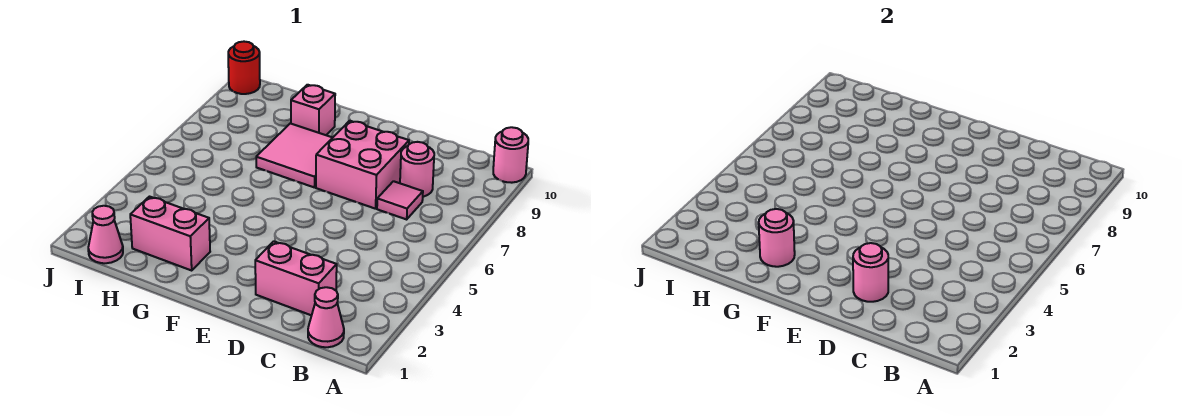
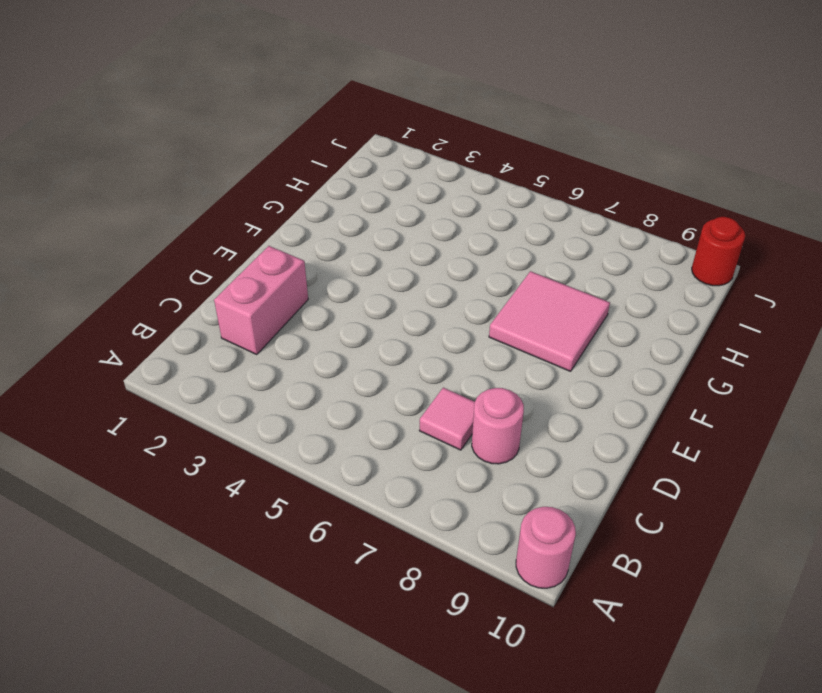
none -> pink cone B1 level 1
none -> pink brick D7:E8 level 1
none -> pink brick G2:H2 level 1

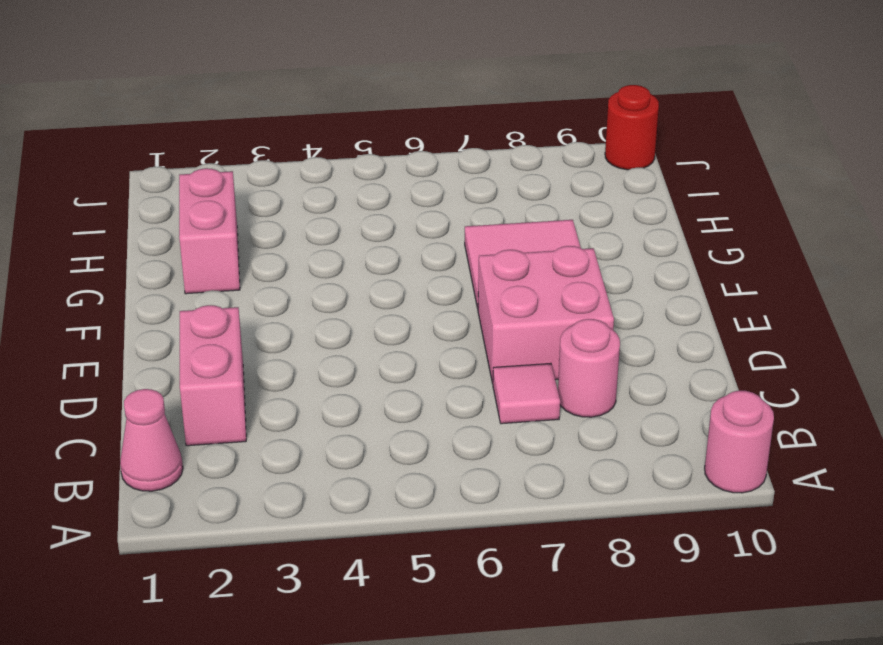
none -> pink brick G9 level 1
none -> pink cone I1 level 1
none -> pink round brick D2 level 2

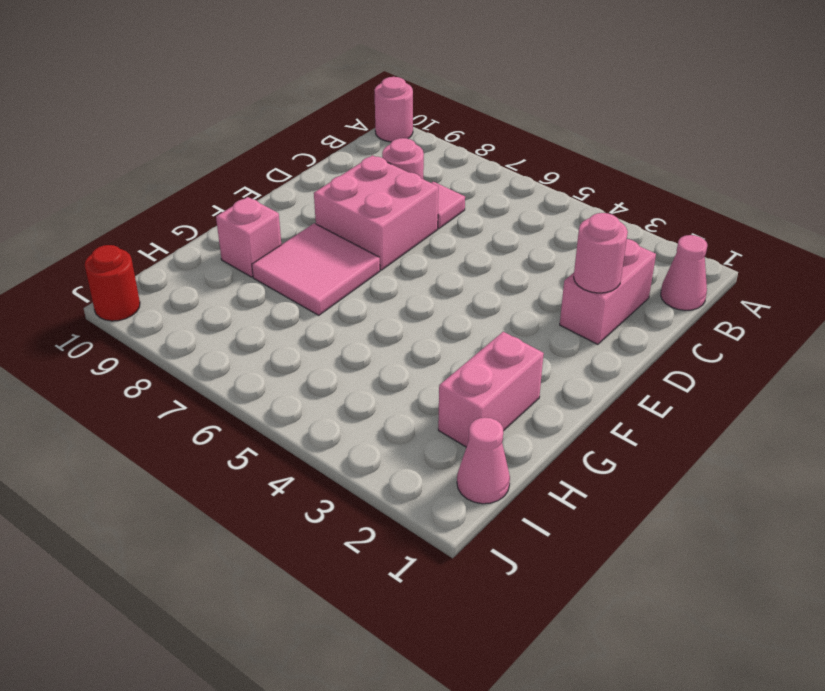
none -> pink round brick G2 level 2

